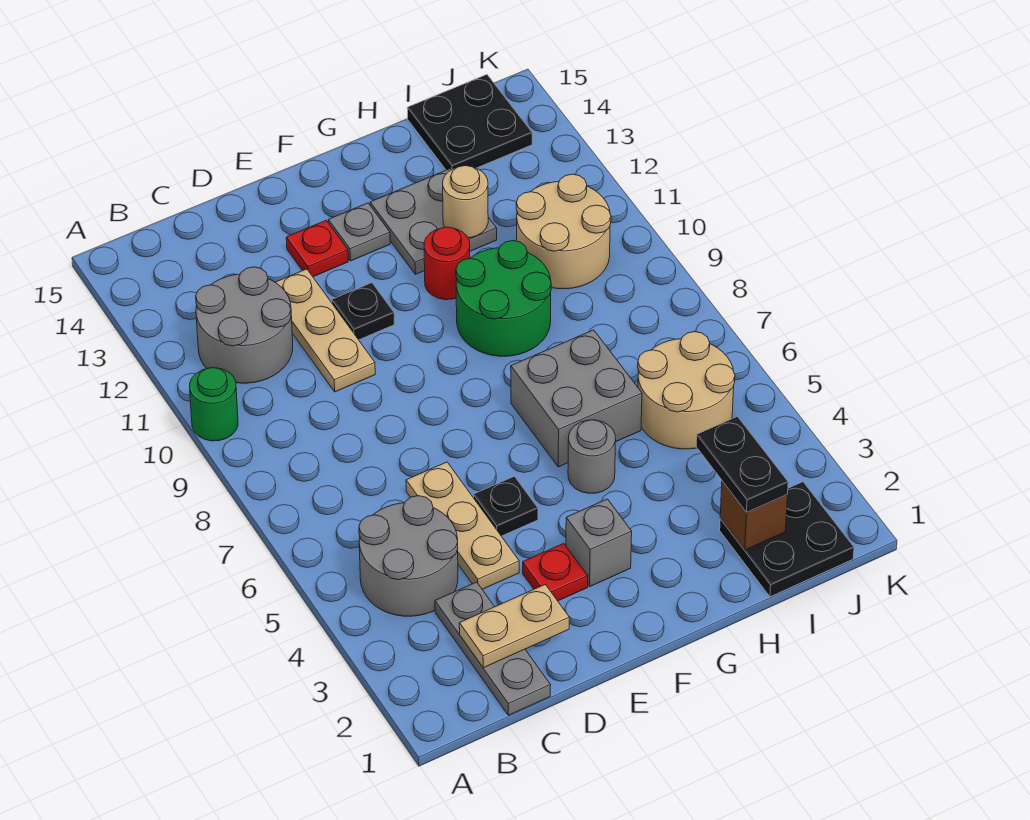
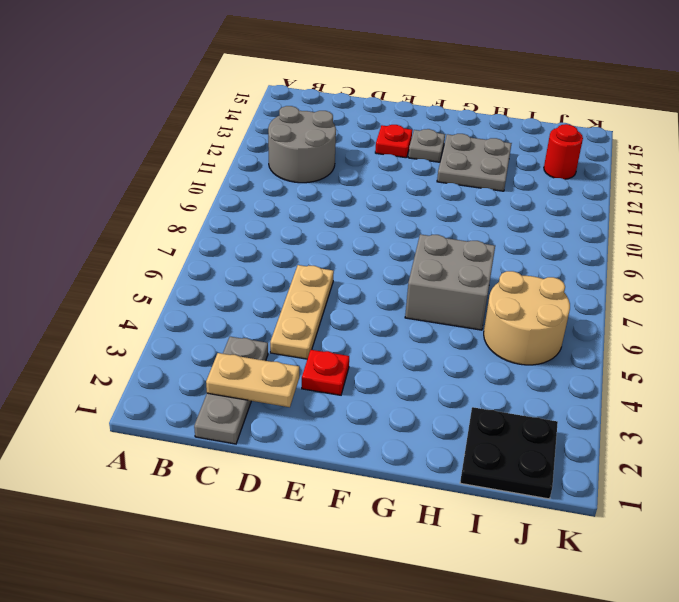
red round brick J13 level 1 -> red round brick G11 level 1
none -> green round brick A10 level 1
none -> grey round brick B4:C5 level 1
none -> tan plate D10:D12 level 1

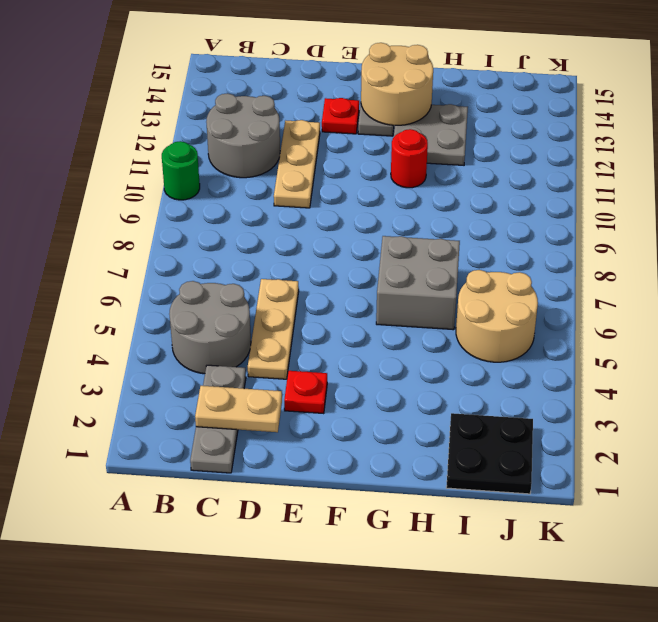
tan round brick F13:G14 level 2 -> tan round brick I10:J11 level 1
none -> black plate E5 level 1
none -> black plate E11 level 1
none -> grey brick F3 level 1

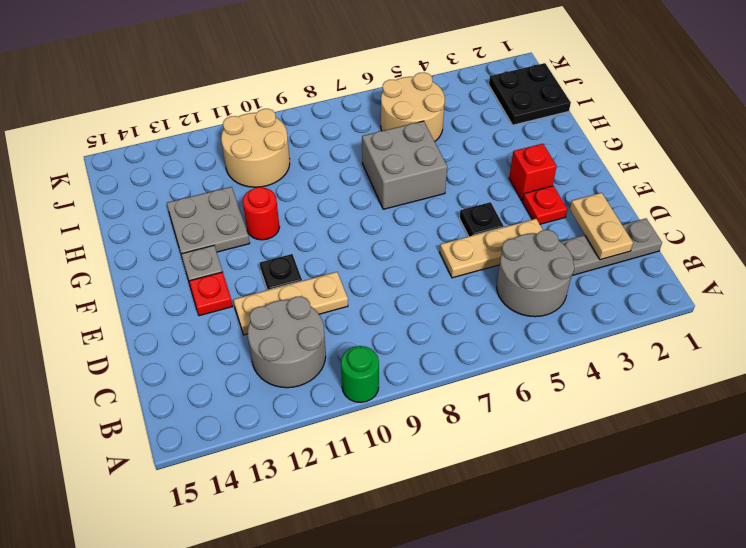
red brick F3 level 1 -> grey brick F3 level 1
none -> grey round brick G5 level 1
none -> green round brick G9:H10 level 1
none -> black plate I14:J15 level 1

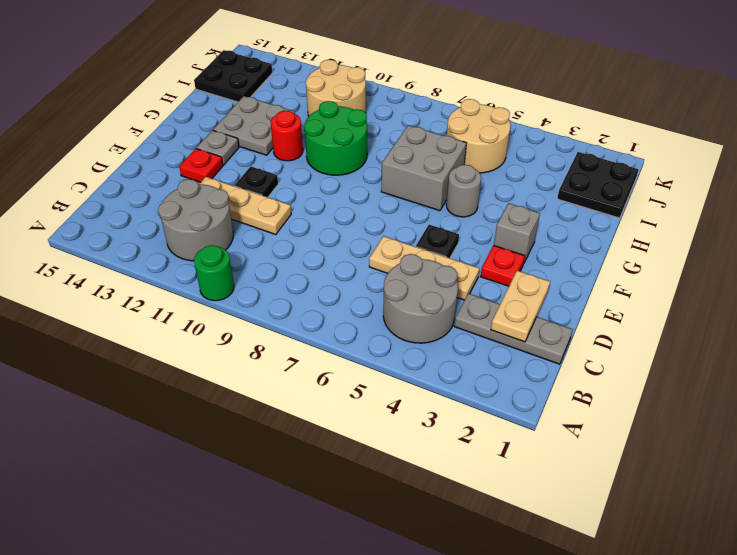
none -> tan round brick H12 level 2
none -> brown brick I2 level 2
none -> black plate I2:I3 level 3

